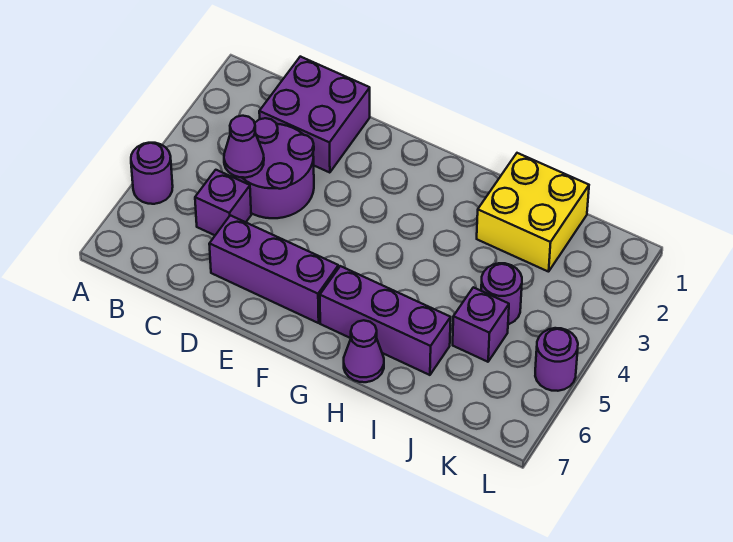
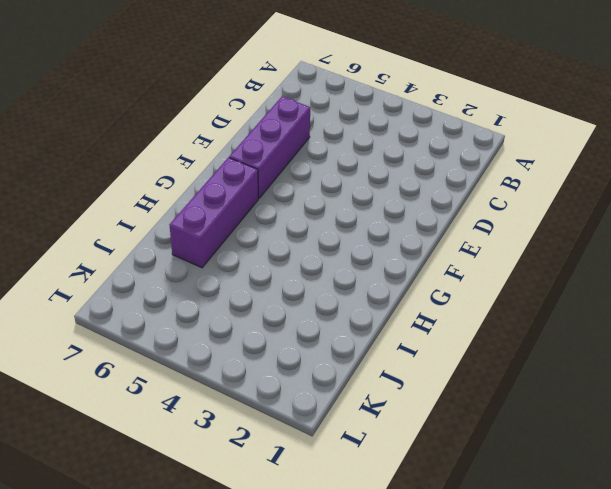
none -> purple round brick A5 level 1
none -> purple brick C1:D2 level 1
none -> purple round brick C3:D4 level 1

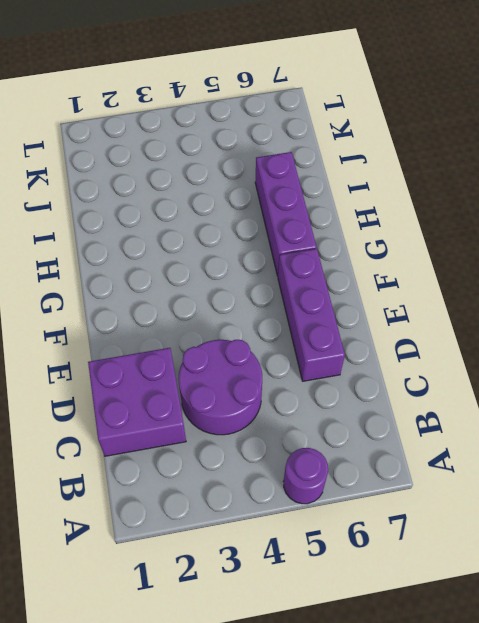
none -> purple brick C5 level 1
none -> purple cone H7 level 1
none -> yellow brick I1:J2 level 1

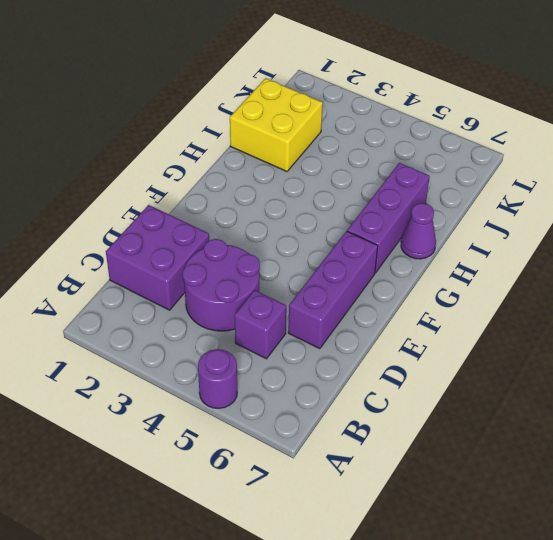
none -> purple round brick J4 level 1
none -> purple brick J5 level 1
none -> purple round brick L5 level 1

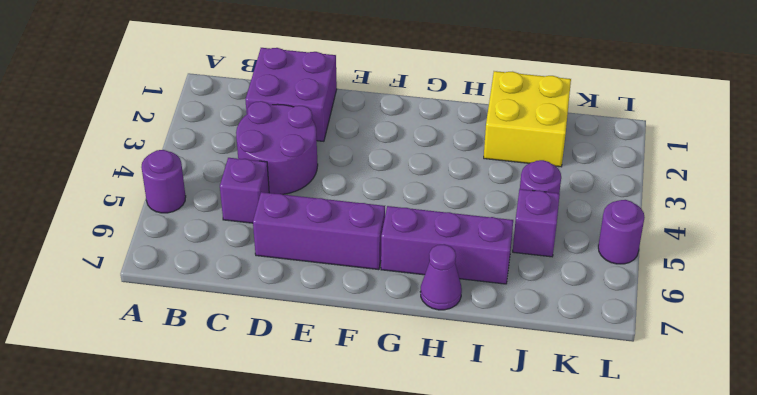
none -> purple cone C4 level 2

